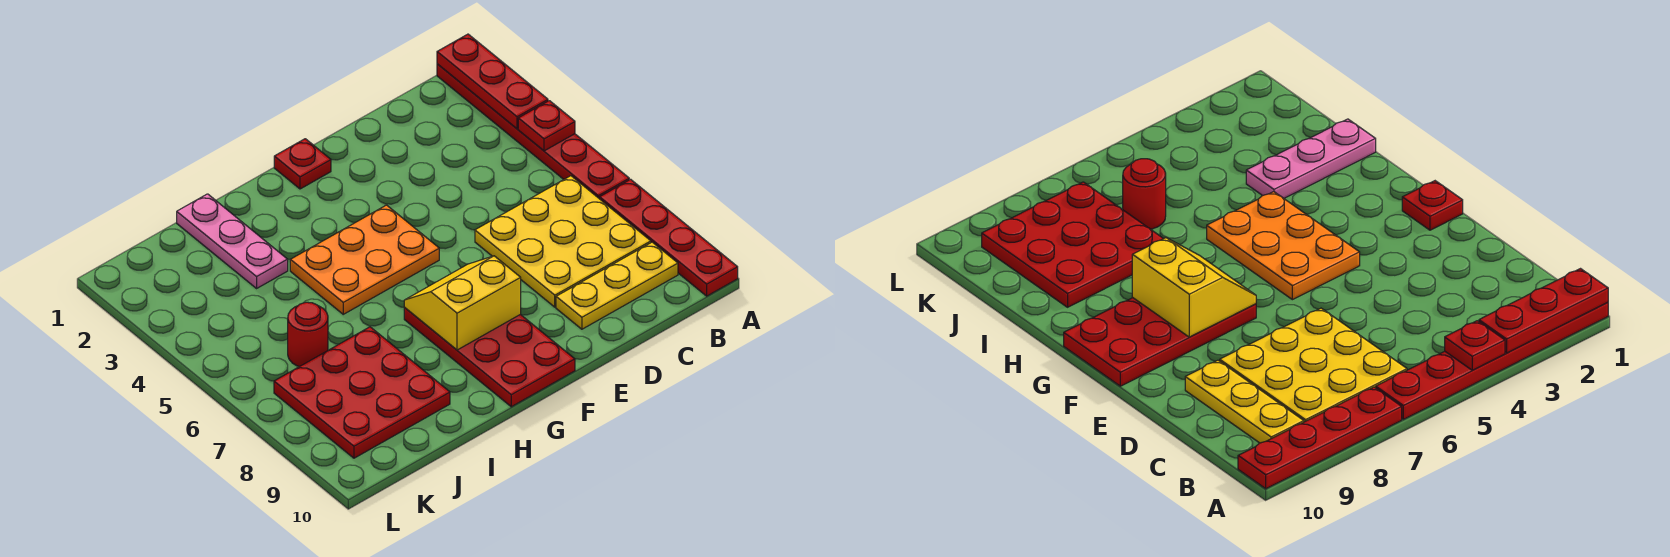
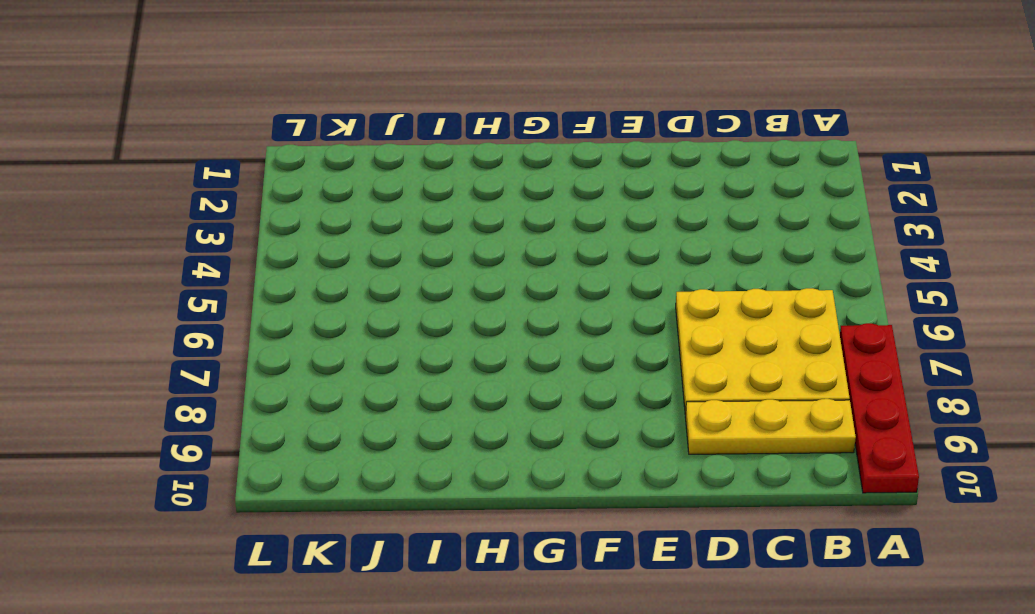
none -> red plate A1:A6 level 1
none -> red plate F1 level 1
none -> orange plate F4:H5 level 1

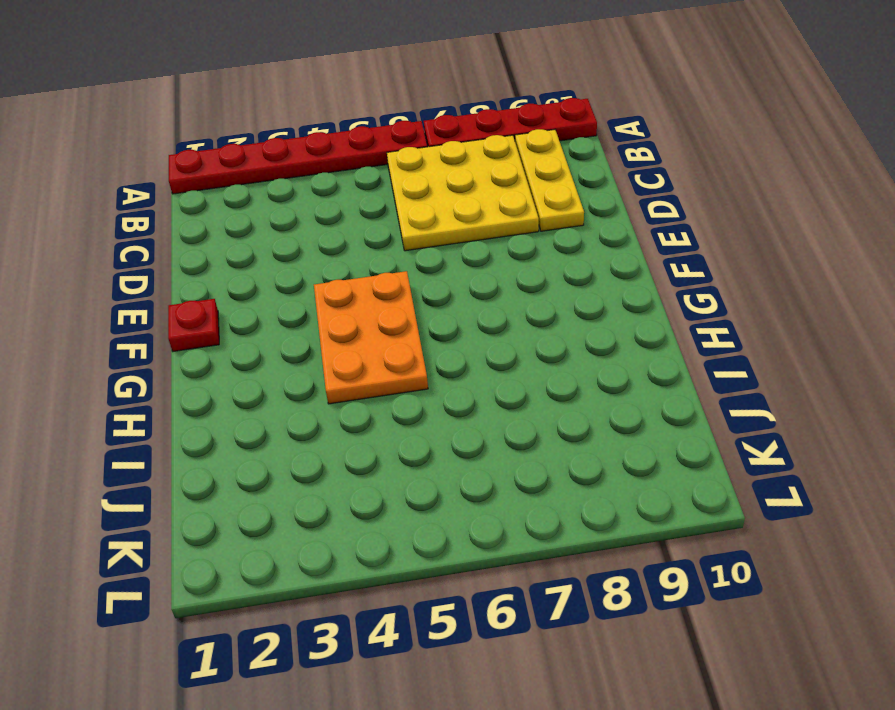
none -> red plate F7:G10 level 1
none -> pink plate I1:I3 level 1
none -> red plate I7:K9 level 1

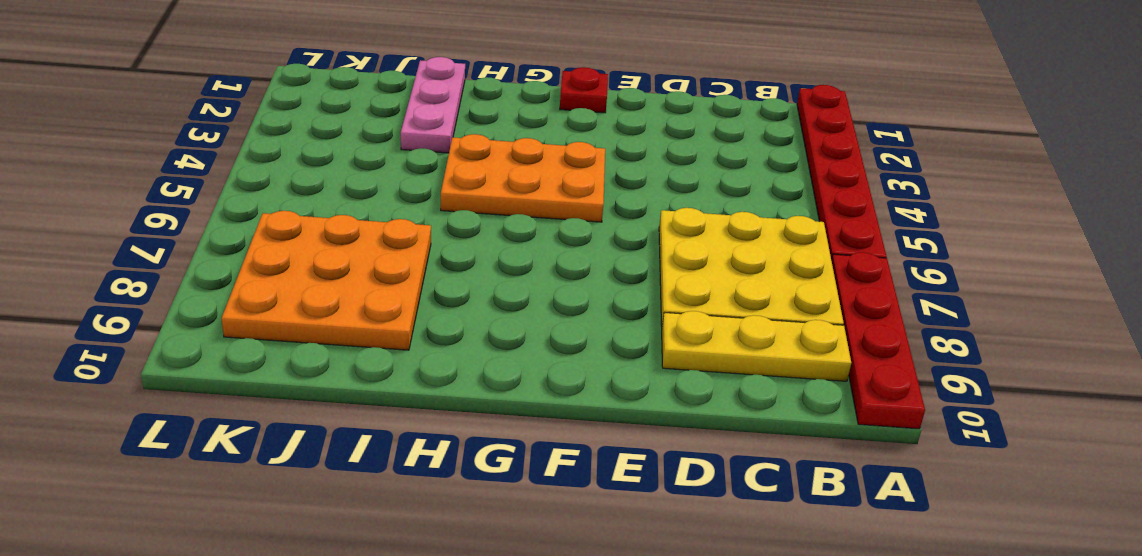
orange plate I7:K9 level 1 -> red plate I7:K9 level 1
none -> red plate F7:G10 level 1
none -> red round brick J6 level 1
none -> red plate A1:A3 level 2

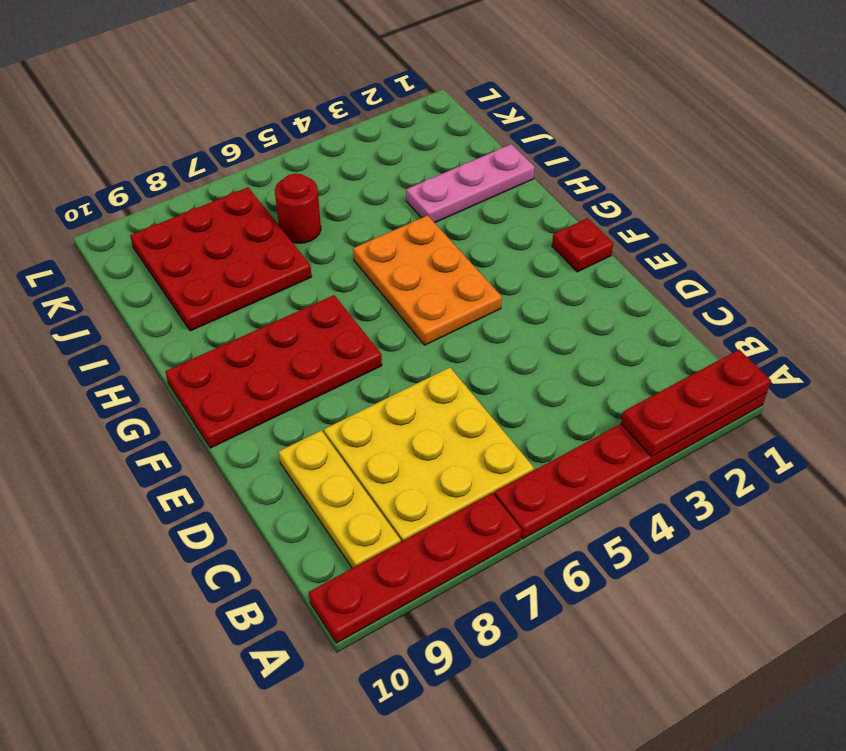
none -> red plate A4 level 2
none -> yellow slope F7:G8 level 2 top 8

